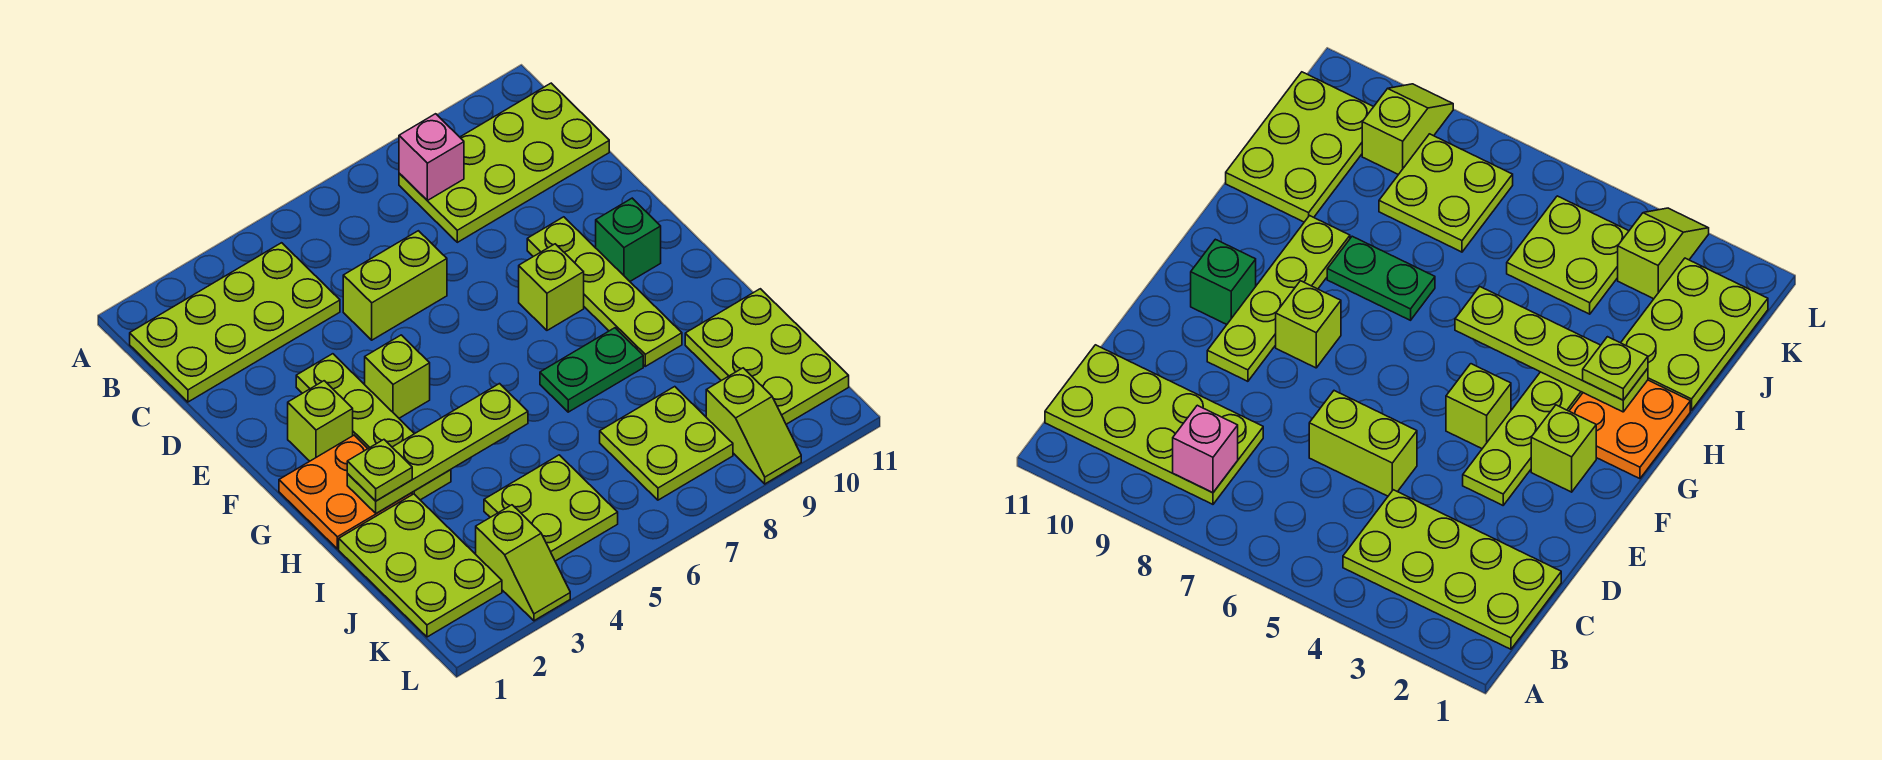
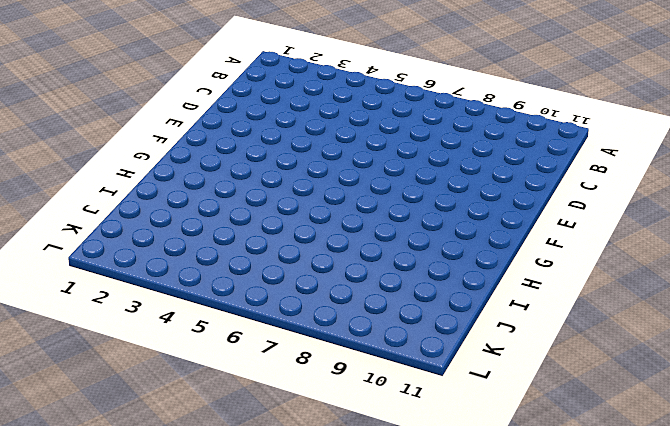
none -> lime plate B1:C4 level 1
none -> lime plate B8:C11 level 1
none -> lime brick D5:D6 level 1

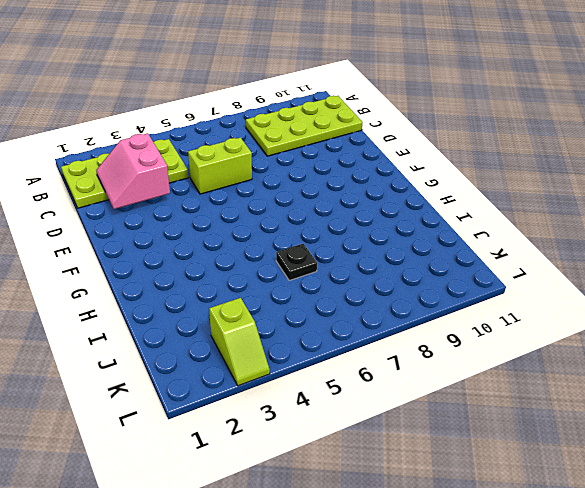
pink slope C2:D3 level 2 top 3 -> none
black plate I6 level 1 -> none
none -> lime plate E3:H3 level 1
none -> lime plate E9:H9 level 1
none -> lime brick F2 level 1

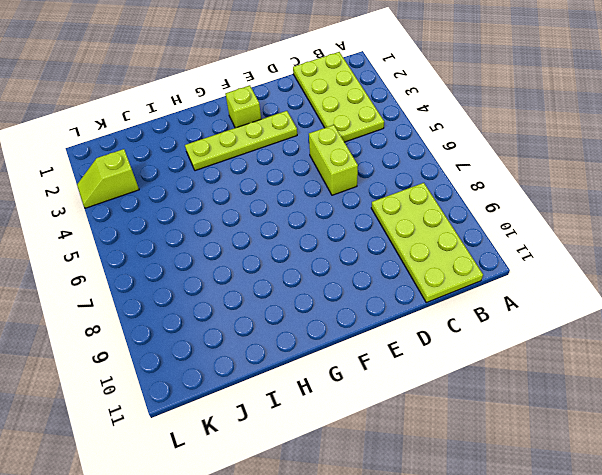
none -> lime plate E9:H9 level 1
none -> lime brick F4 level 1
none -> lime brick F8 level 1

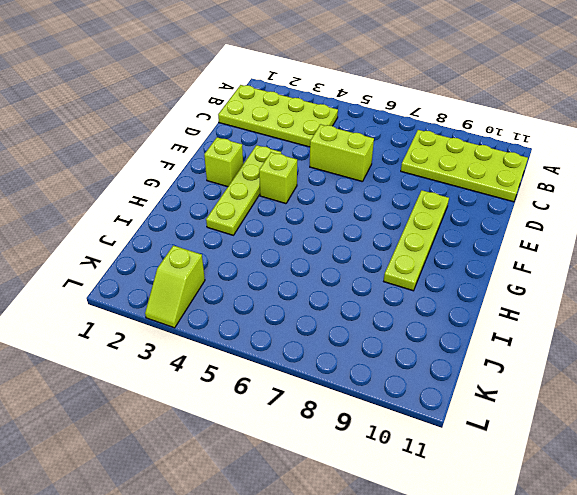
none -> lime brick F8 level 1
none -> green brick F10 level 1
none -> orange plate G1:H2 level 1

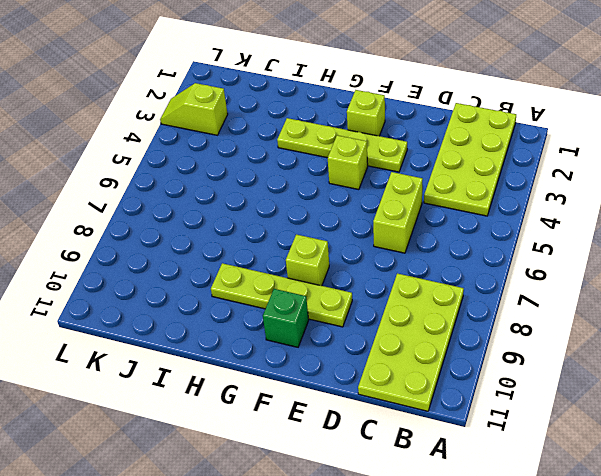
none -> orange plate G1:H2 level 1
none -> green plate H7:H8 level 1
none -> lime plate I1:K2 level 1

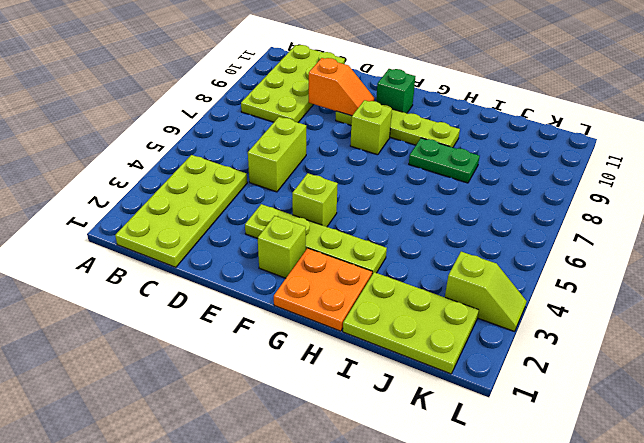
orange slope D9:E9 level 2 top D -> none
green plate H8:I8 level 1 -> green plate H7:H8 level 1
none -> lime plate I10:K11 level 1
none -> lime plate J4:K5 level 1
none -> lime plate J7:K8 level 1

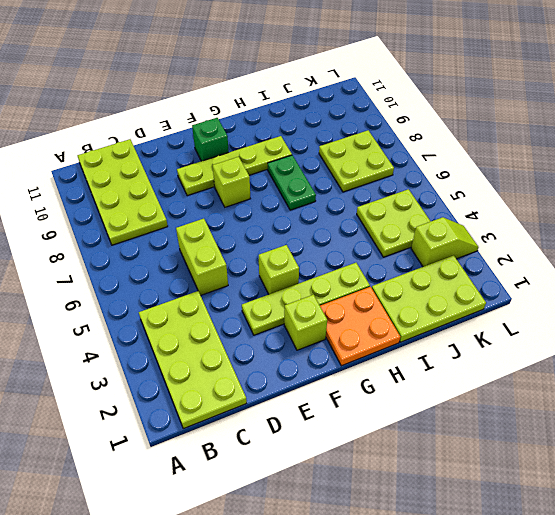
none -> lime plate I10:K11 level 1
none -> lime slope K9:L9 level 1 top K
none -> pink brick B8 level 2

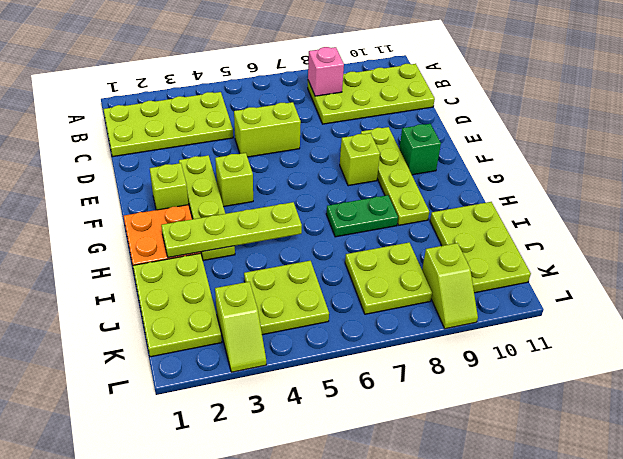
none -> lime plate H2 level 3

